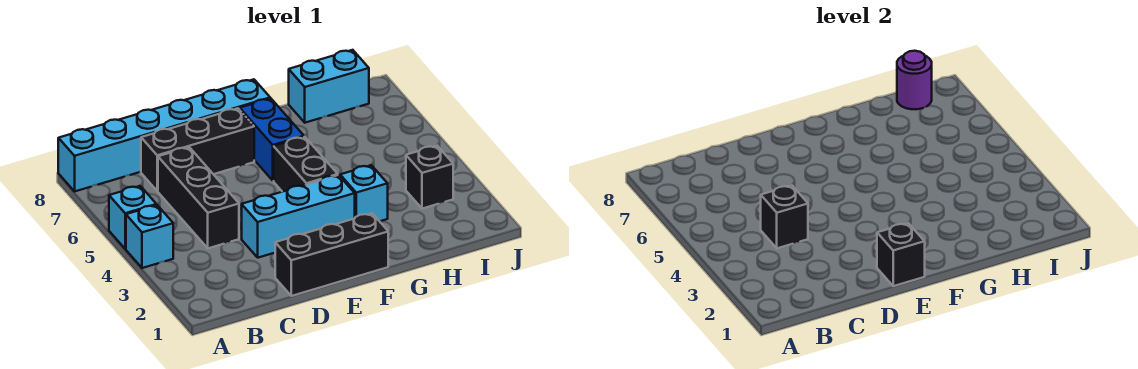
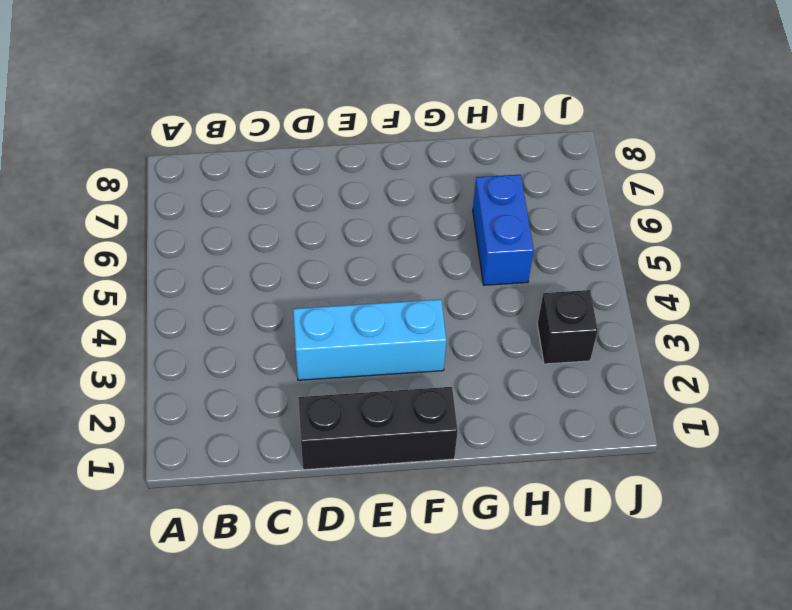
blue brick H5:H6 level 1 -> blue brick F6:F7 level 1
none -> cyan brick A4 level 1
none -> cyan brick A5 level 1
none -> cyan brick A8:F8 level 1

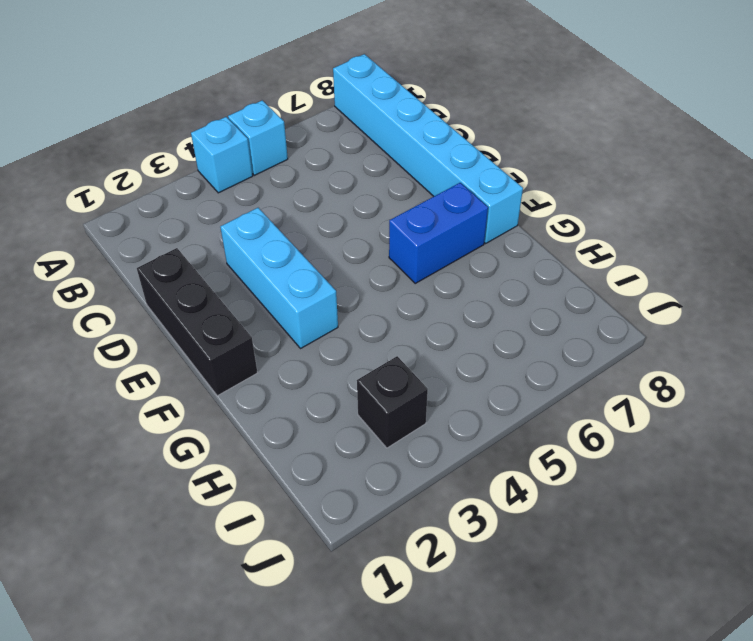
none -> black brick C4:C6 level 1
none -> black brick C7:E7 level 1
none -> black brick F4:F5 level 1

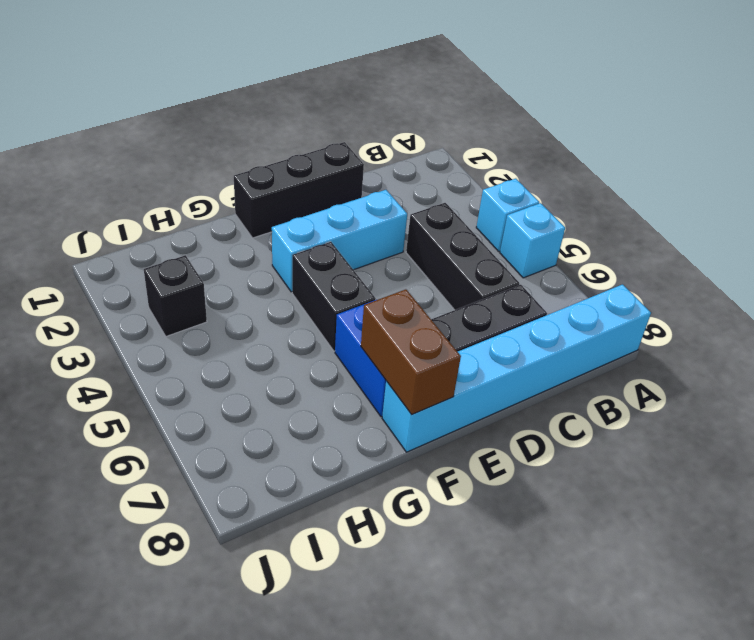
brown brick F7:F8 level 2 -> none
none -> cyan brick G3 level 1
none -> cyan brick H8:I8 level 1
none -> black brick C4 level 2

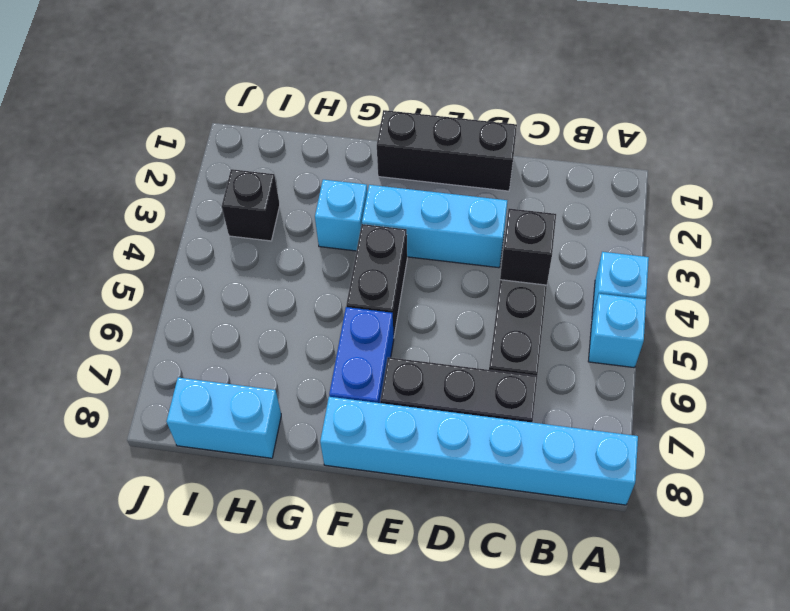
none -> black brick E1 level 2
none -> purple round brick I8 level 2

